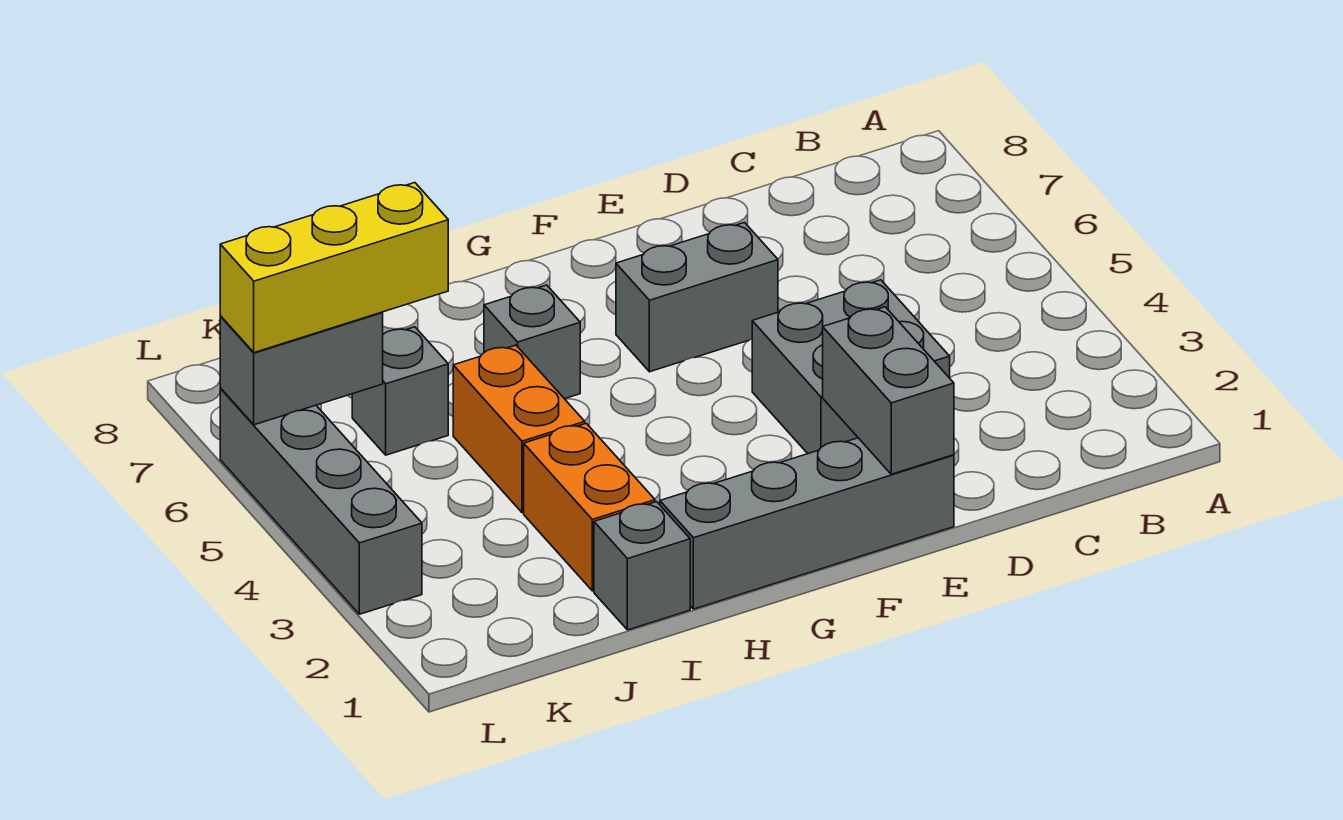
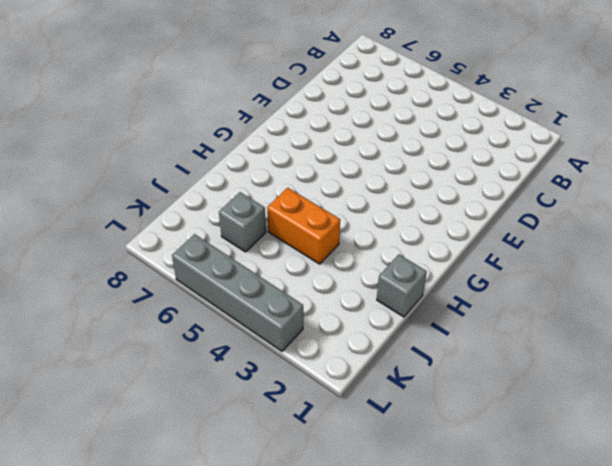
none -> grey brick D3:E4 level 1
none -> grey brick E1:H1 level 1
none -> grey brick E6:F6 level 1

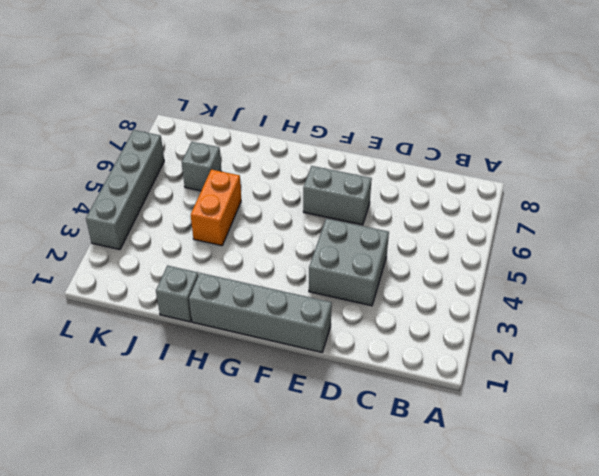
none -> grey brick H6 level 1
none -> orange brick I2:I3 level 1
none -> grey brick E1:E2 level 2

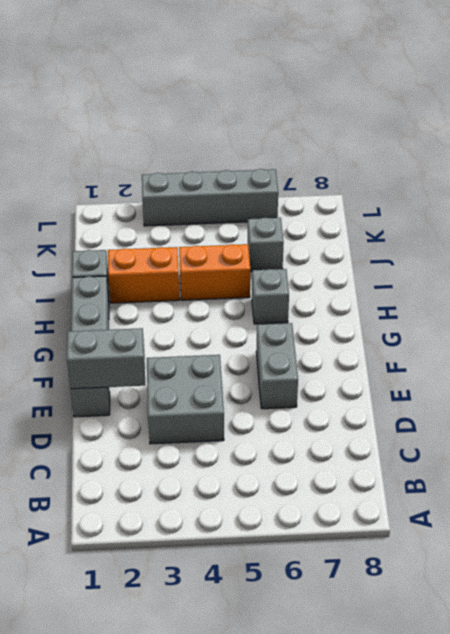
none -> grey brick K6:L6 level 2
none -> yellow brick J6:L6 level 3

